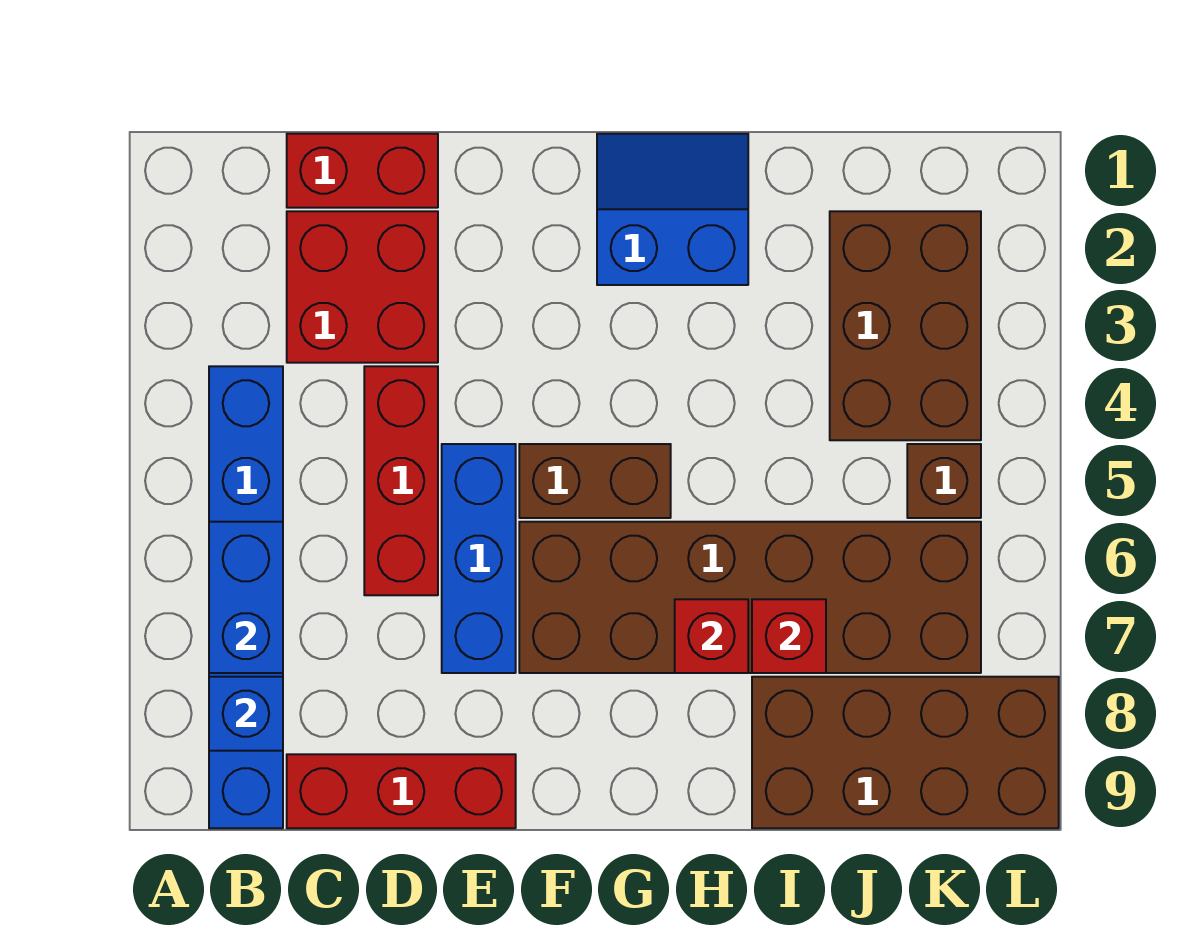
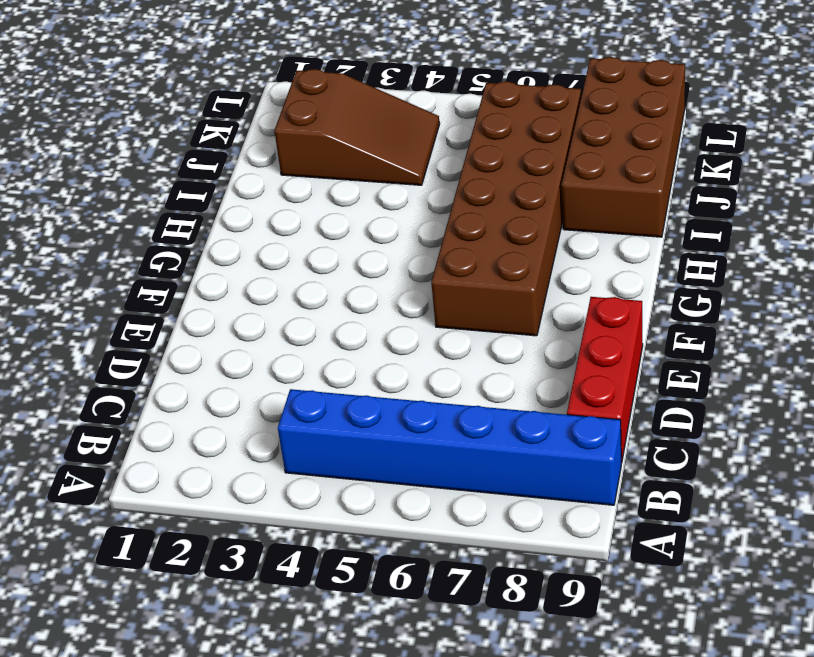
brown slope J2:K4 level 1 top 2 -> brown brick J2:K4 level 1
none -> red brick C1:D1 level 1
none -> red brick C2:D3 level 1
none -> red brick D4:D6 level 1

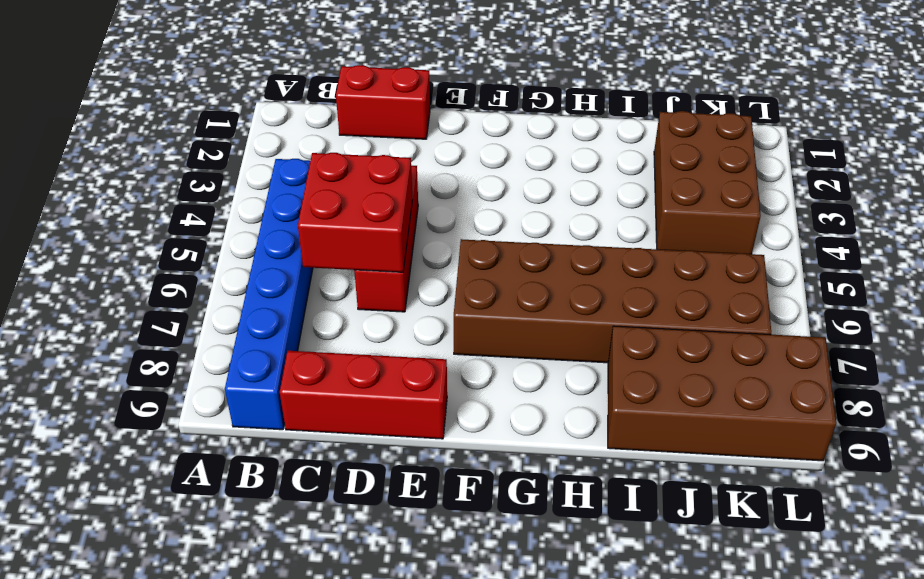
red brick C5:D6 level 2 -> red brick C2:D3 level 1
none -> blue brick E5:E7 level 1
none -> brown brick F5:G5 level 1
none -> blue slope G1:H2 level 1 top 2

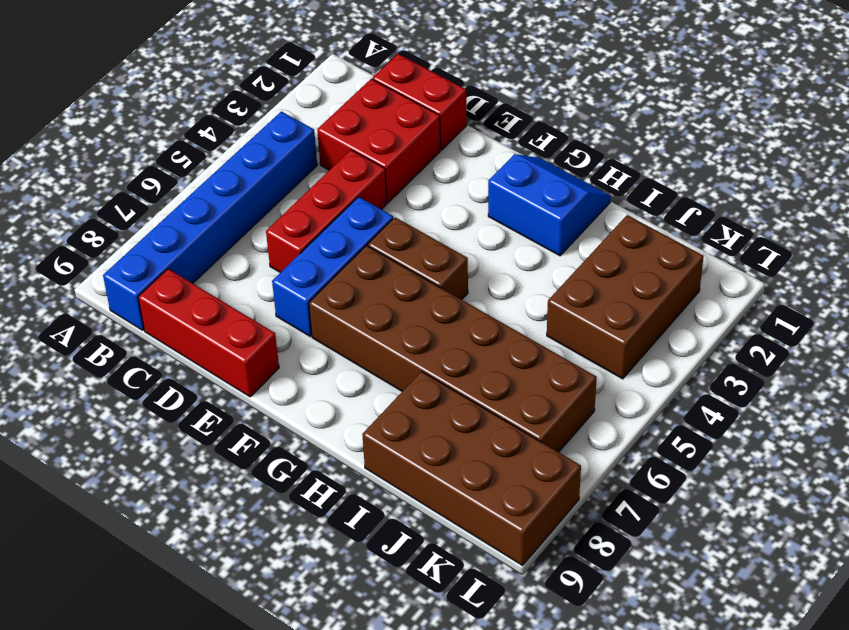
none -> brown brick K5 level 1
none -> blue brick B6:B7 level 2
none -> blue brick B8 level 2

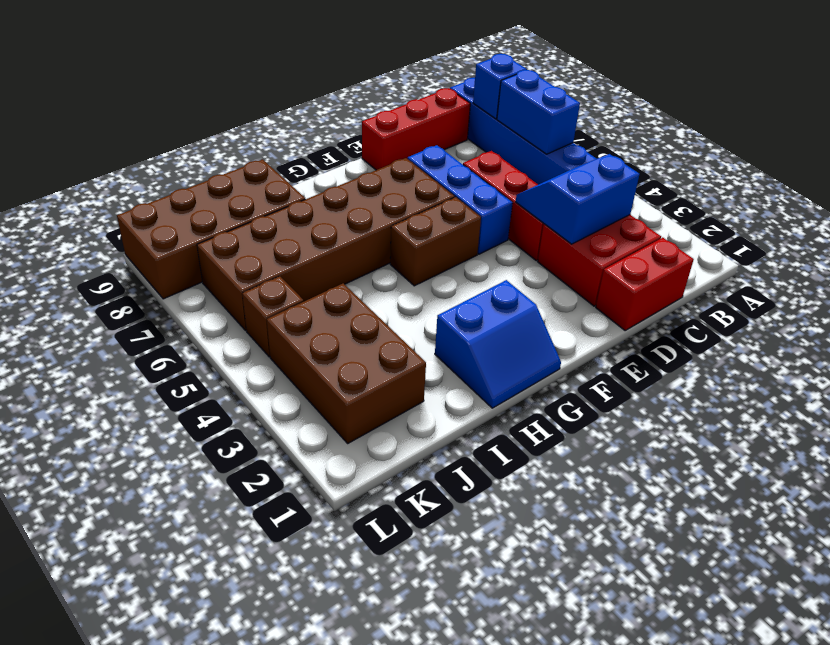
blue slope C3:D4 level 2 top 3 -> none
none -> red brick H7 level 2
none -> red brick I7 level 2

